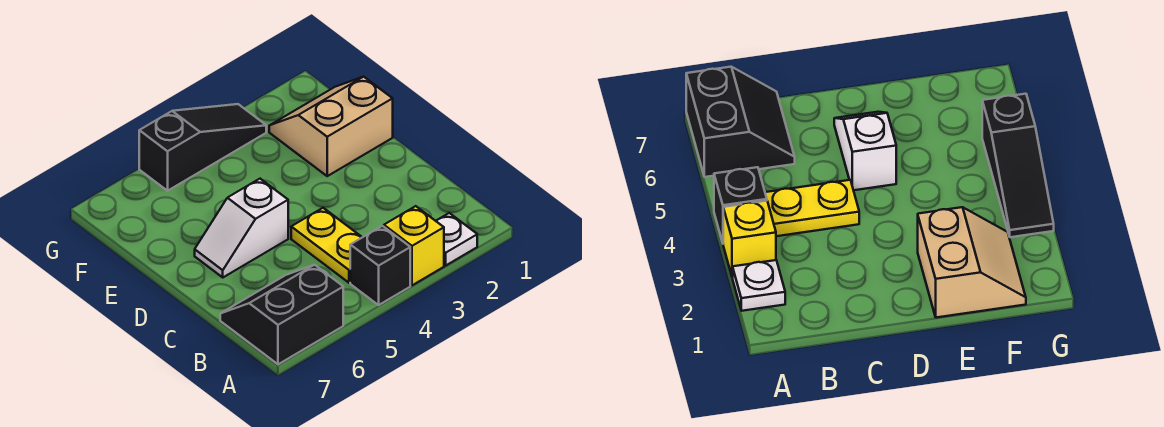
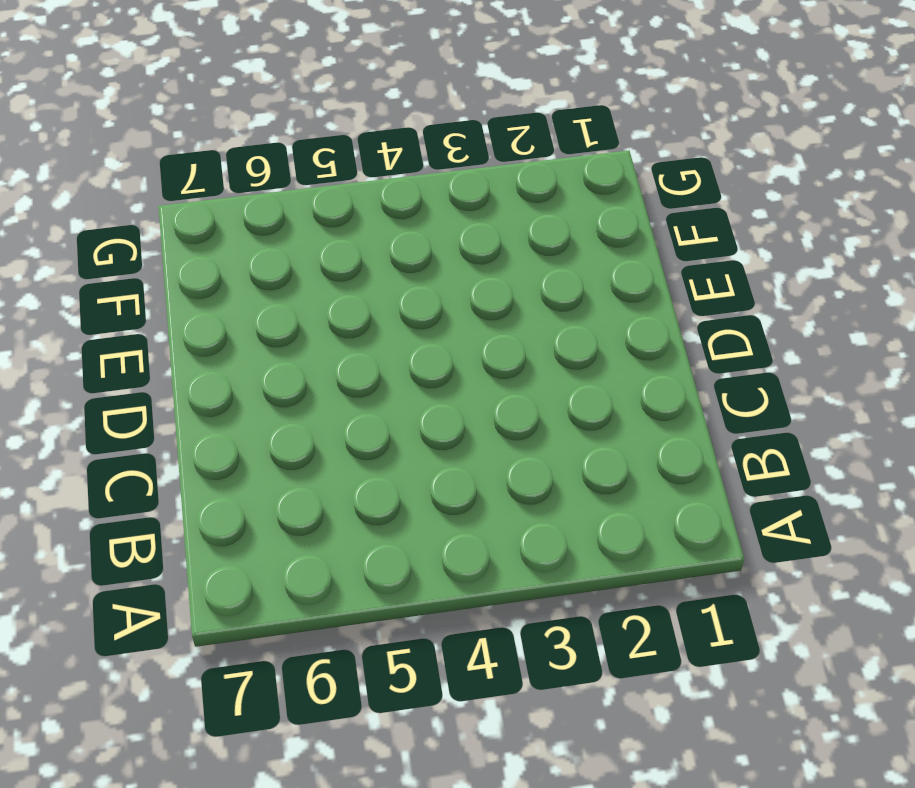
none -> white plate A2 level 1
none -> yellow brick A3 level 1

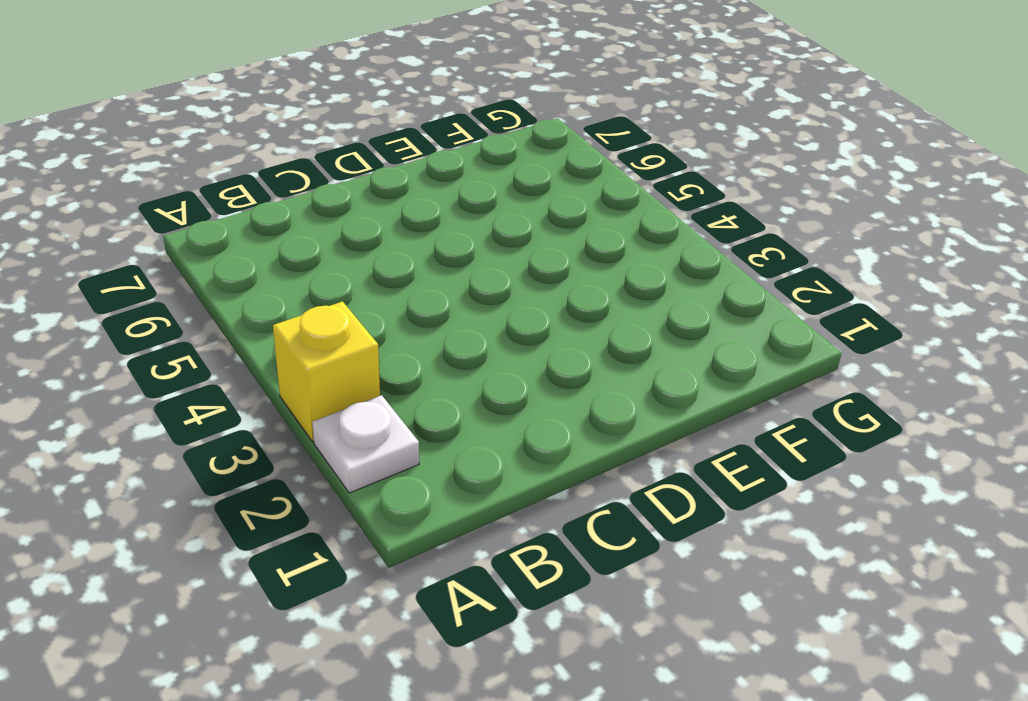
none -> black brick A4 level 1
none -> black slope A6:B7 level 1 top A

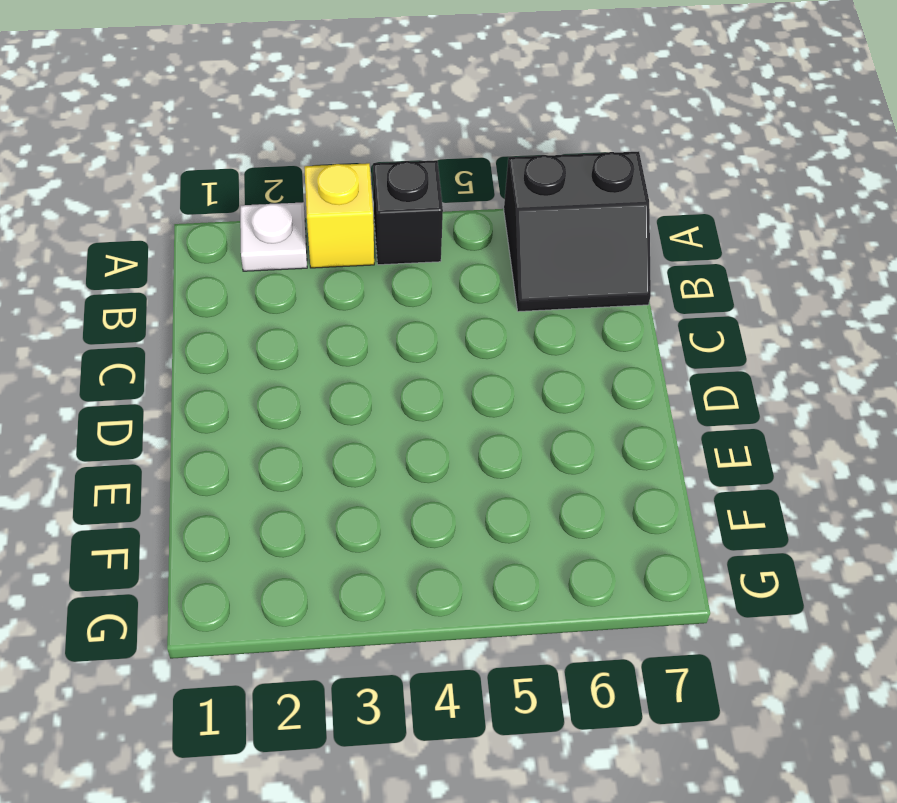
none -> yellow plate B4:C4 level 1
none -> white slope D5:D6 level 1 top 5

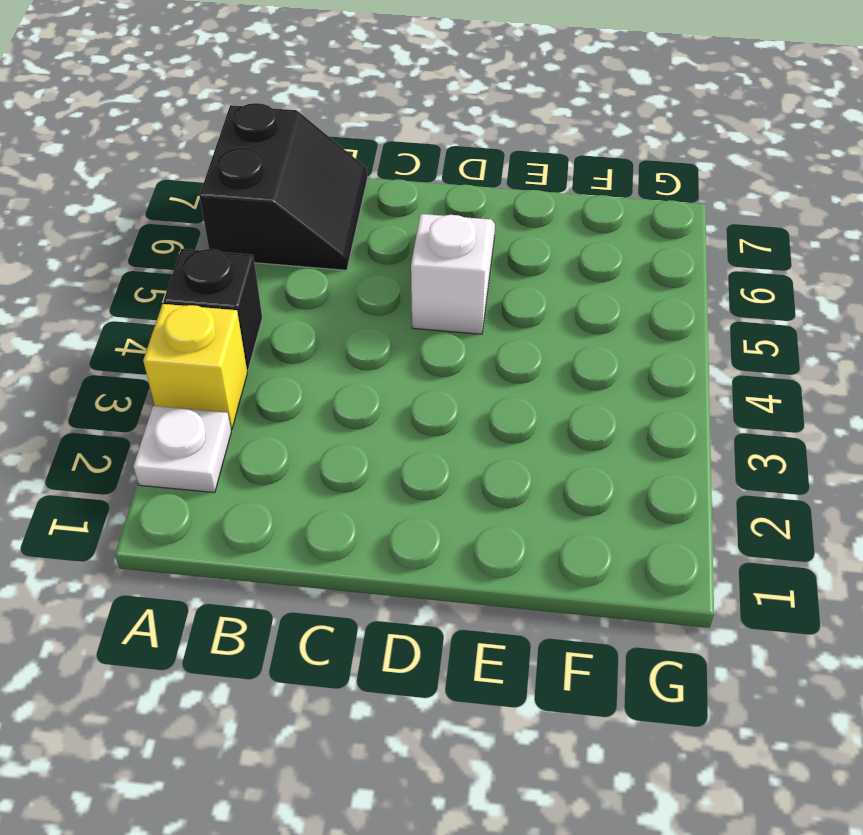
none -> yellow plate B4:C4 level 1
none -> tan slope E1:F2 level 1 top E

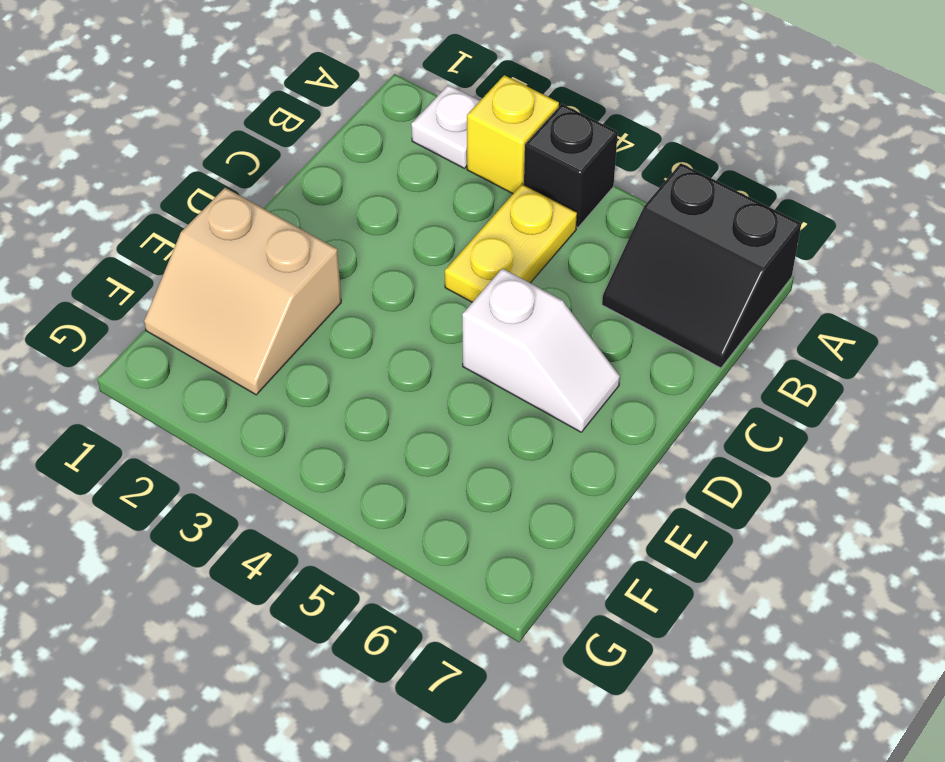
none -> black slope G3:G5 level 1 top 5

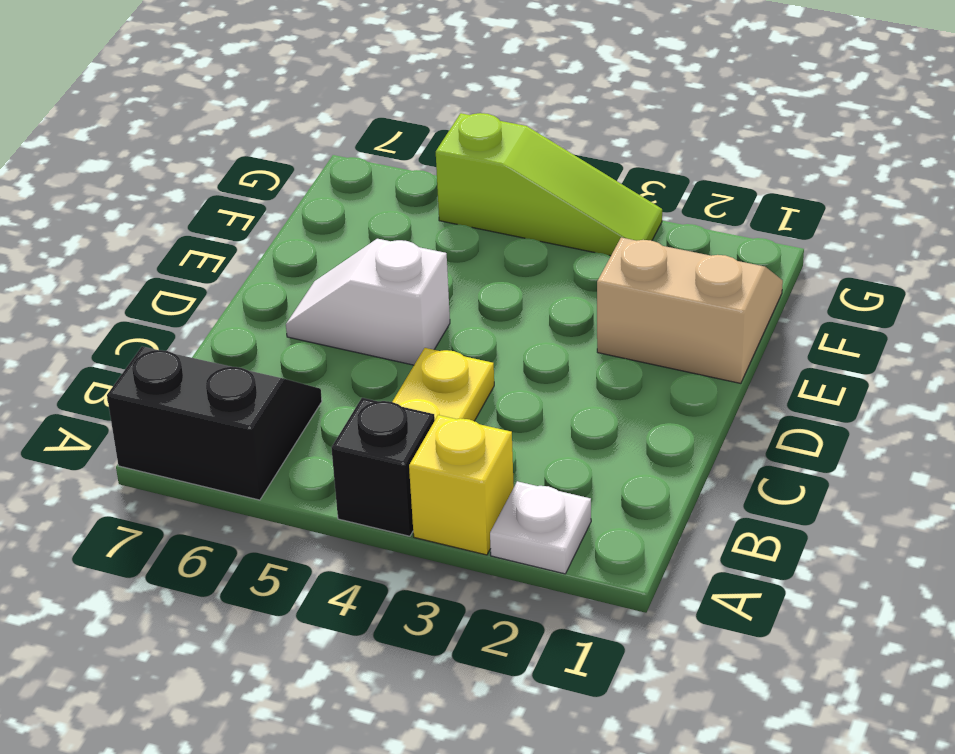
lime slope G3:G5 level 1 top 5 -> black slope G3:G5 level 1 top 5

